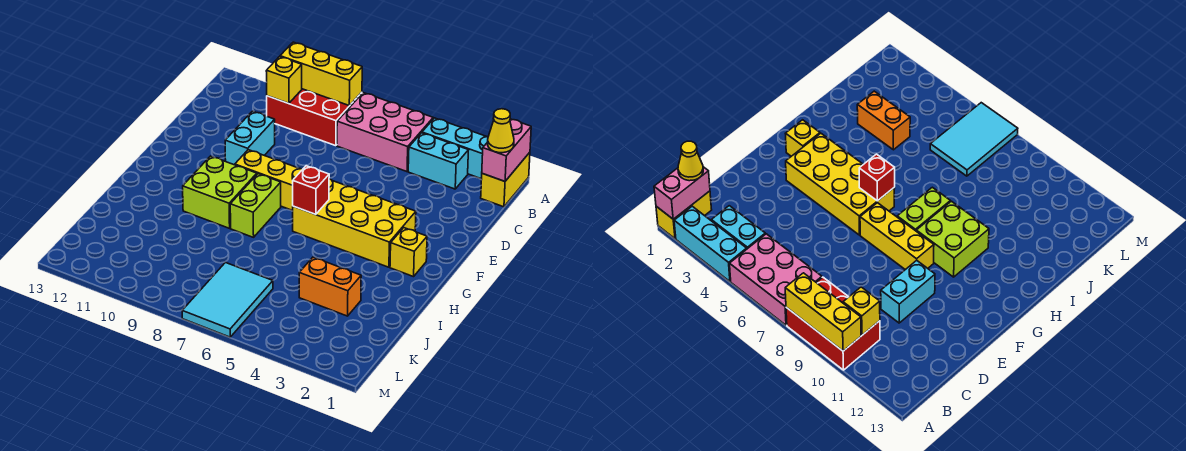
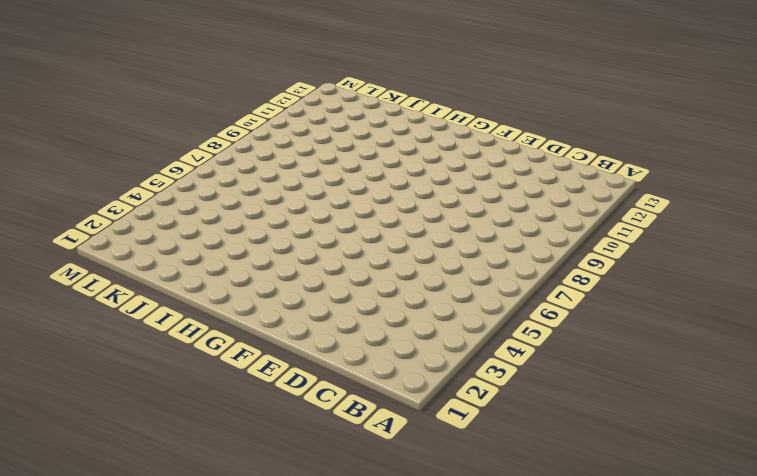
none -> yellow brick A1:B1 level 1
none -> cyan brick A2:A4 level 1
none -> pink brick A5:B7 level 1

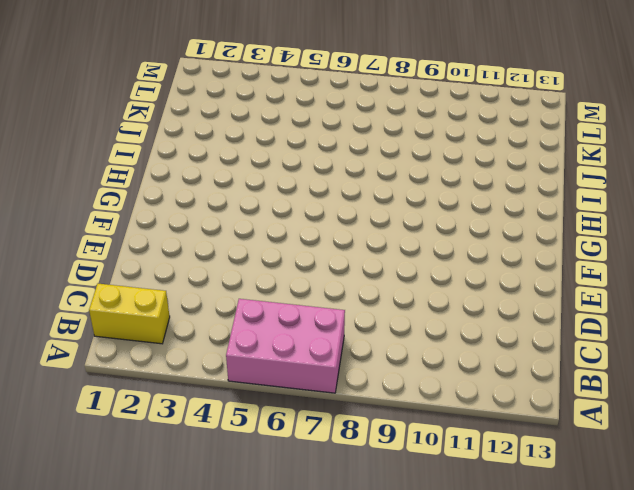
yellow brick B1:B2 level 1 -> yellow brick A1:B1 level 1
none -> cyan brick A2:A4 level 1
none -> red brick A8:B10 level 1
none -> cyan brick B3:B4 level 1

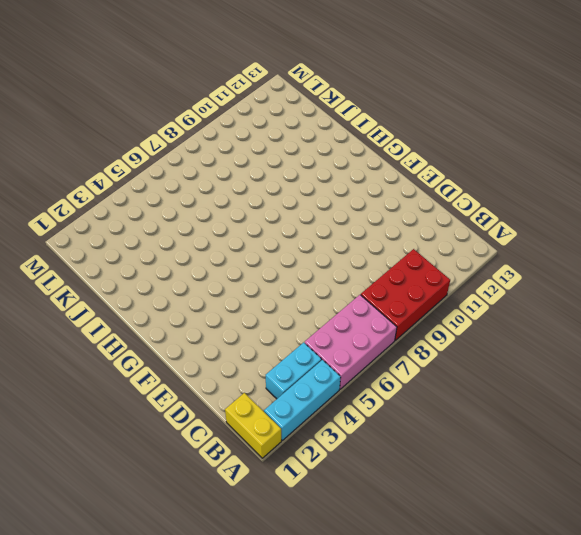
none -> cyan brick D10:E10 level 1
none -> yellow brick F3:G6 level 1
none -> yellow brick F7:F9 level 1

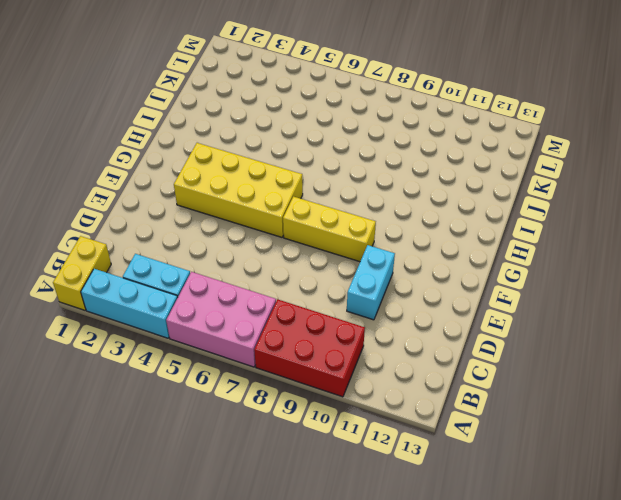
none -> yellow brick G2 level 1
none -> lime brick G8:H8 level 1
none -> lime brick G9:H10 level 1

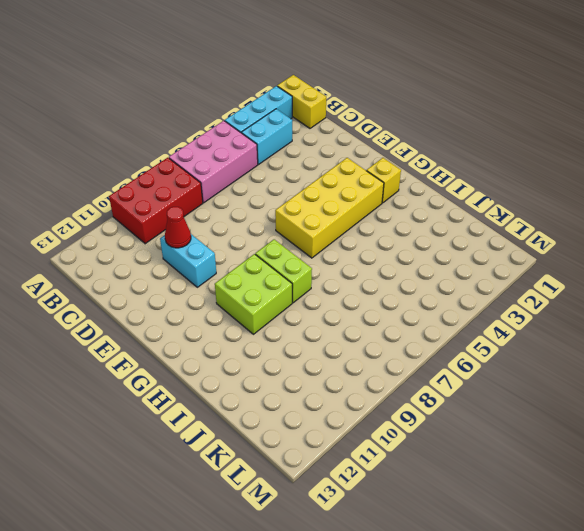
red cone D10 level 2 -> none
none -> yellow brick F7:F9 level 1
none -> orange brick J3:J4 level 1
none -> cyan tile K6:M7 level 1

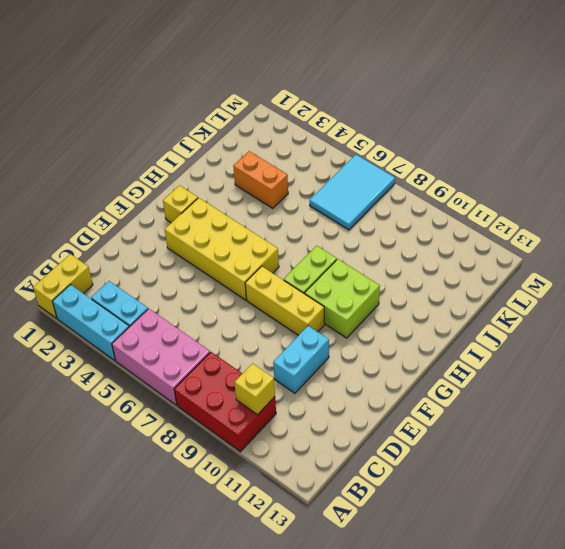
none -> pink brick A1:B1 level 2
none -> yellow brick A8:A10 level 2
none -> red brick G6 level 2

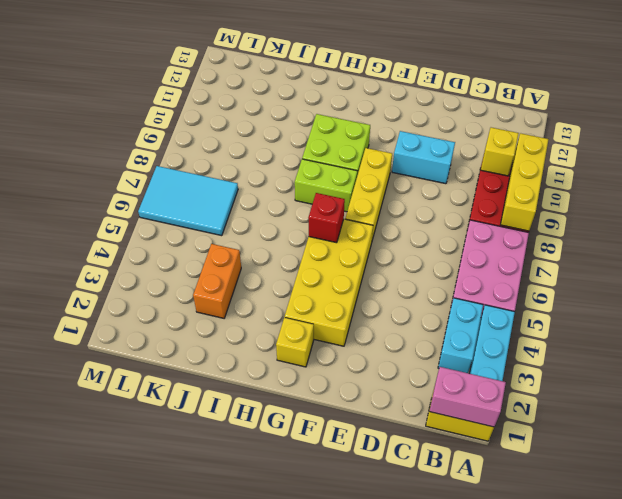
none -> yellow cone B1 level 3

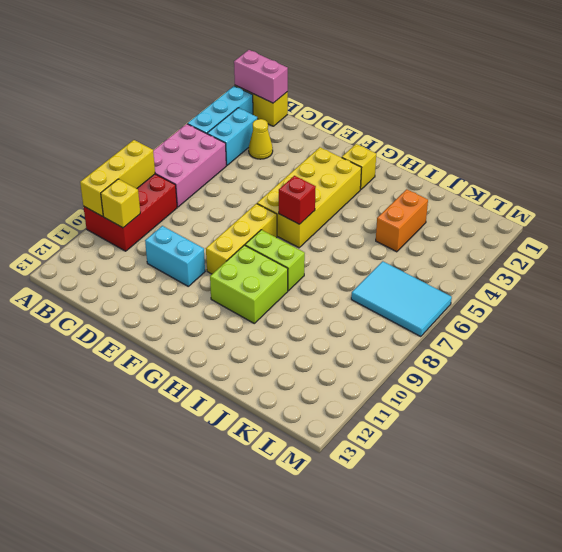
yellow cone C3 level 1 -> yellow cone B1 level 3

